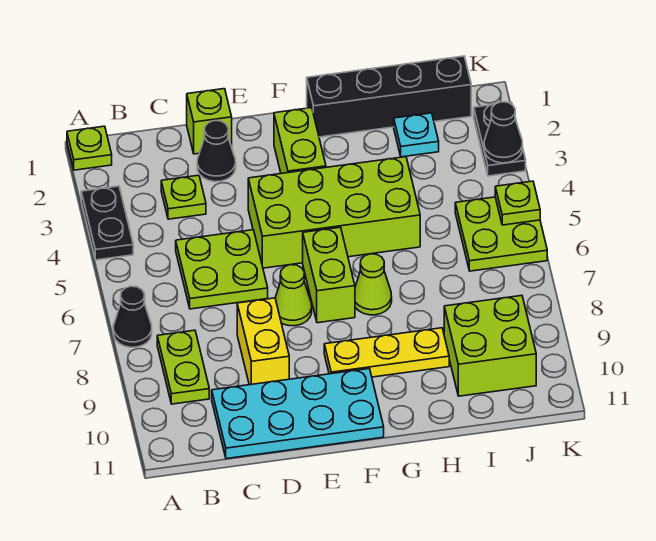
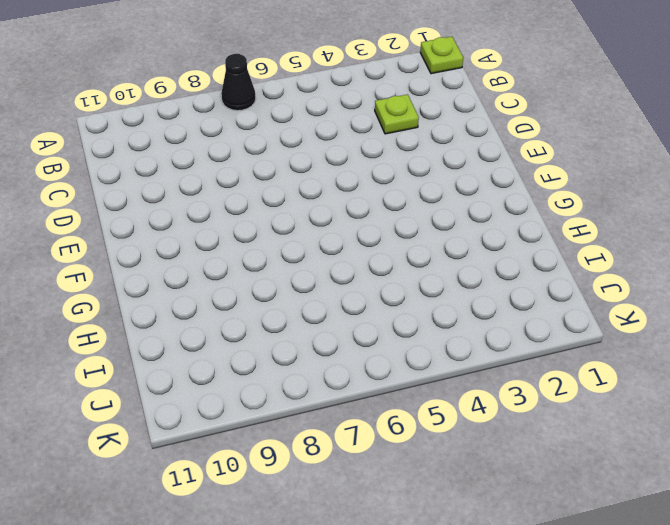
none -> black plate A3:A4 level 1
none -> lime plate B8:B9 level 1
none -> lime plate C5:D6 level 1

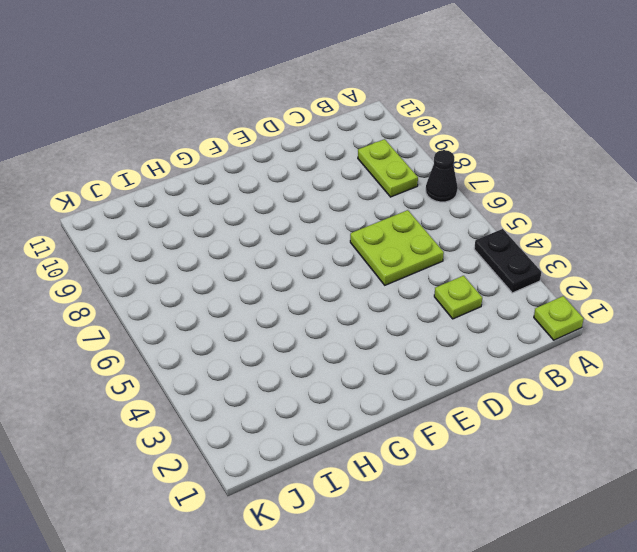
none -> cyan plate C10:F11 level 1
none -> lime brick D1 level 1
none -> black cone D2 level 1

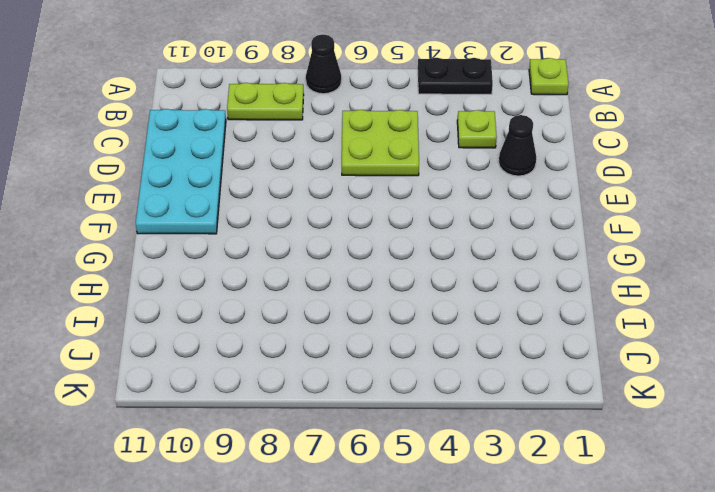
none -> lime brick D1 level 1
none -> yellow brick D8:D9 level 1
none -> lime brick E4:H5 level 1

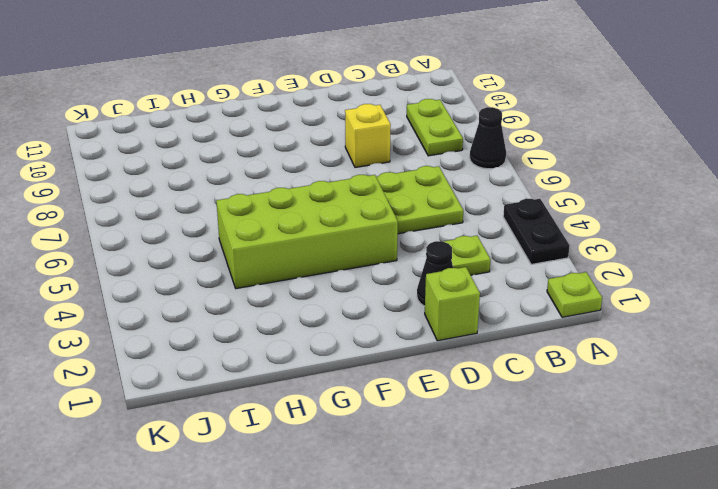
yellow brick D8 level 1 -> yellow brick D8:D9 level 1
none -> cyan plate C10:F11 level 1
none -> lime cone E7 level 1
none -> lime brick F2:F3 level 1

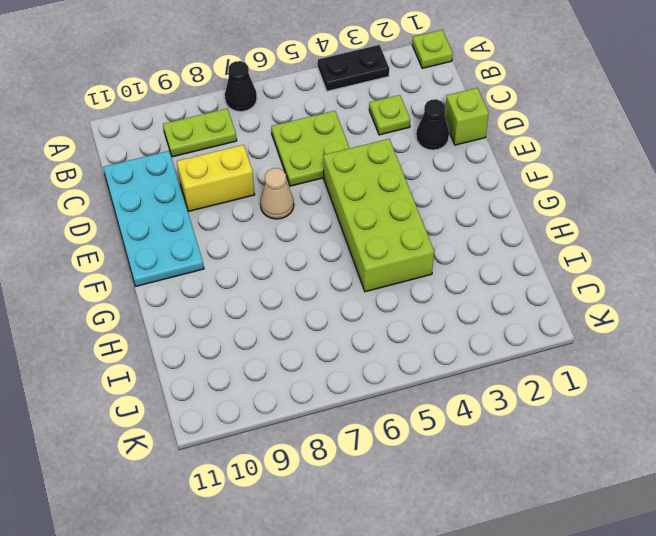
tan cone E7 level 1 -> lime cone E7 level 1
none -> lime brick F2:F3 level 1
none -> lime brick F6:F7 level 1
none -> yellow plate F9:H9 level 1

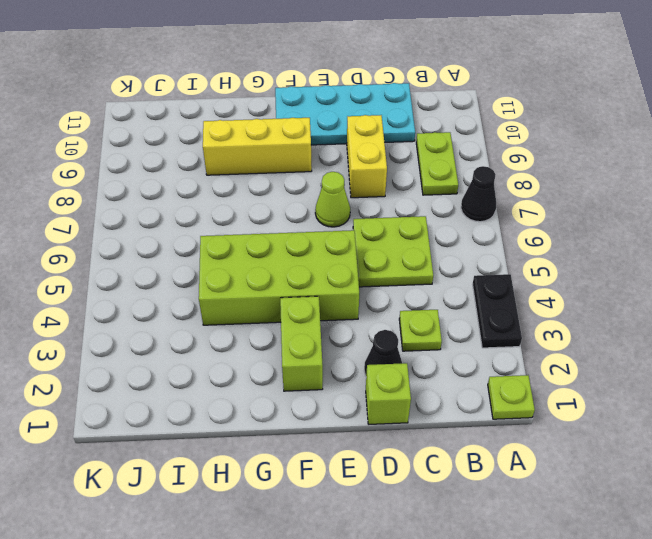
yellow brick F9:H9 level 1 -> yellow plate F9:H9 level 1
none -> lime brick F6:F7 level 1
none -> black brick G1:J1 level 1
none -> lime cone G7 level 1

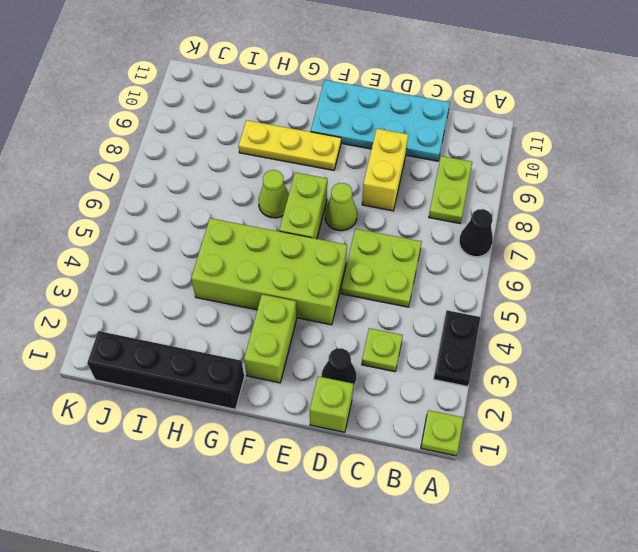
none -> cyan plate I2 level 1
none -> lime brick I9:J10 level 1
none -> lime plate J5:K6 level 1

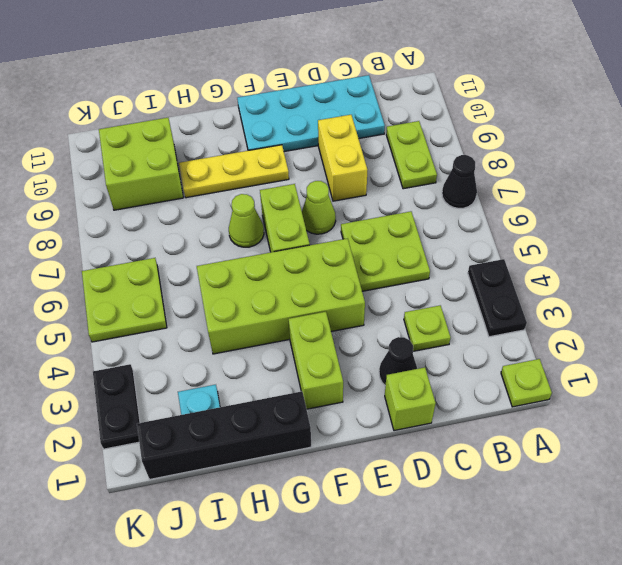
none -> black cone K3 level 2
none -> lime plate K5 level 2

